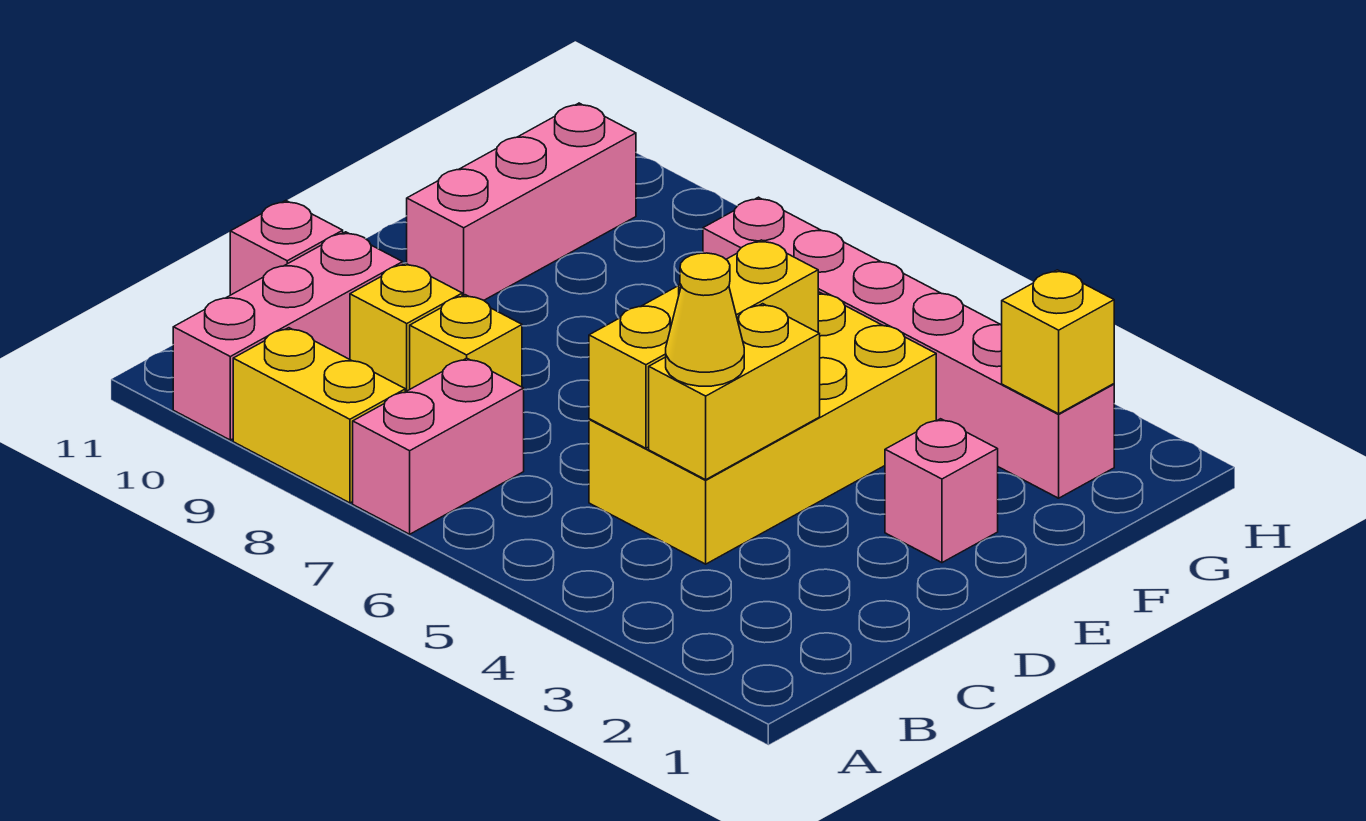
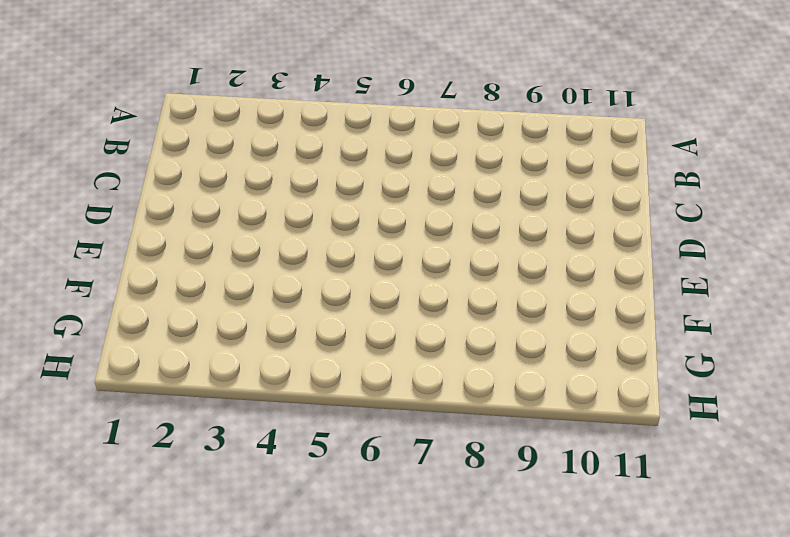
none -> pink brick A7:B7 level 1
none -> yellow brick A8:A9 level 1
none -> pink brick A10:C10 level 1

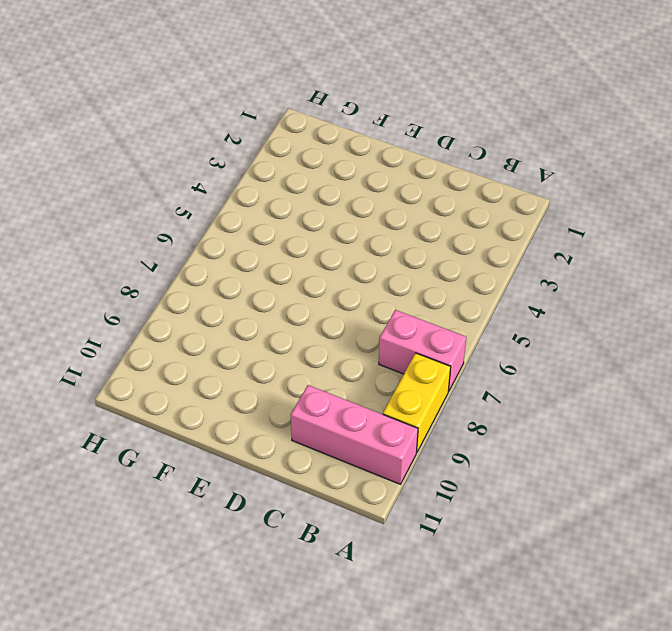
none -> yellow brick C4:F5 level 1
none -> yellow brick C8 level 1
none -> yellow brick C9 level 1

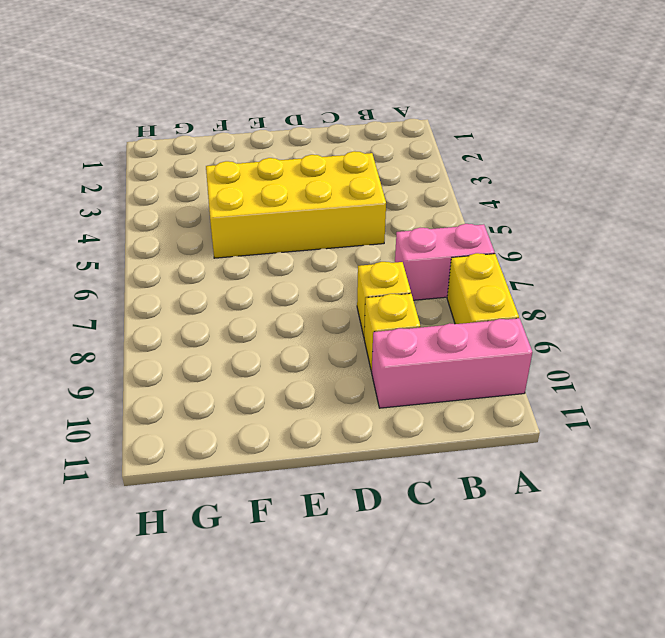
none -> pink brick C11 level 1
none -> pink brick E2 level 1
none -> pink brick E10:G10 level 1

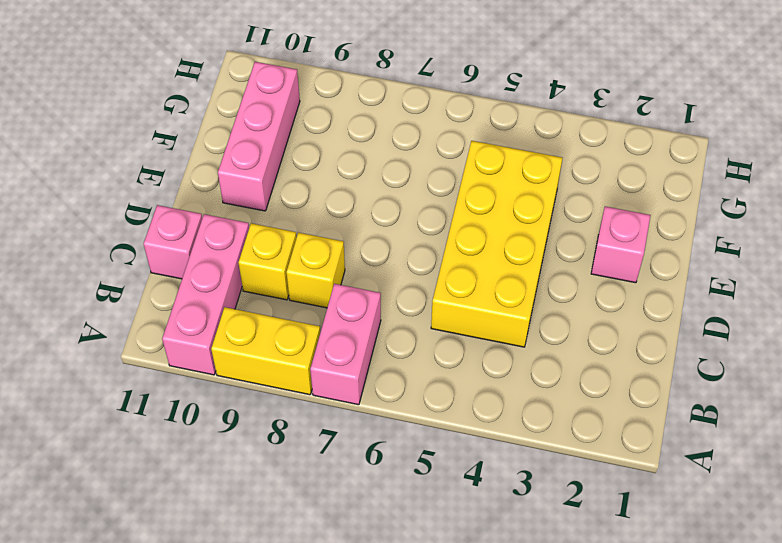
none -> pink brick G2:G7 level 1
none -> yellow brick C4:D4 level 2
none -> yellow brick C5:E5 level 2

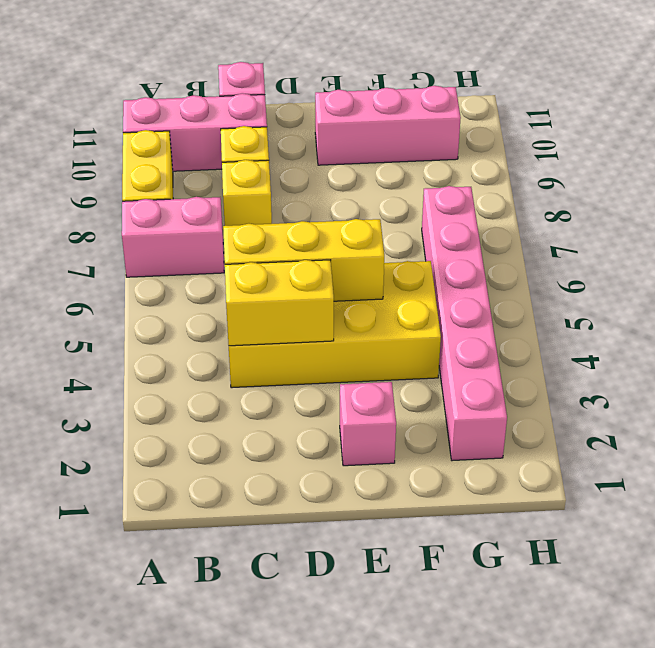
none -> yellow brick G2 level 2
none -> yellow cone C4 level 3

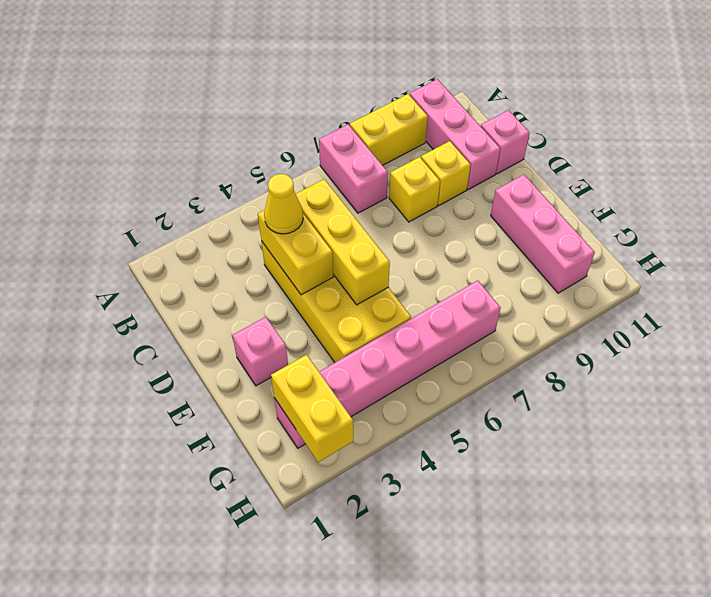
yellow brick G2:H2 level 2 -> yellow brick G2 level 2

